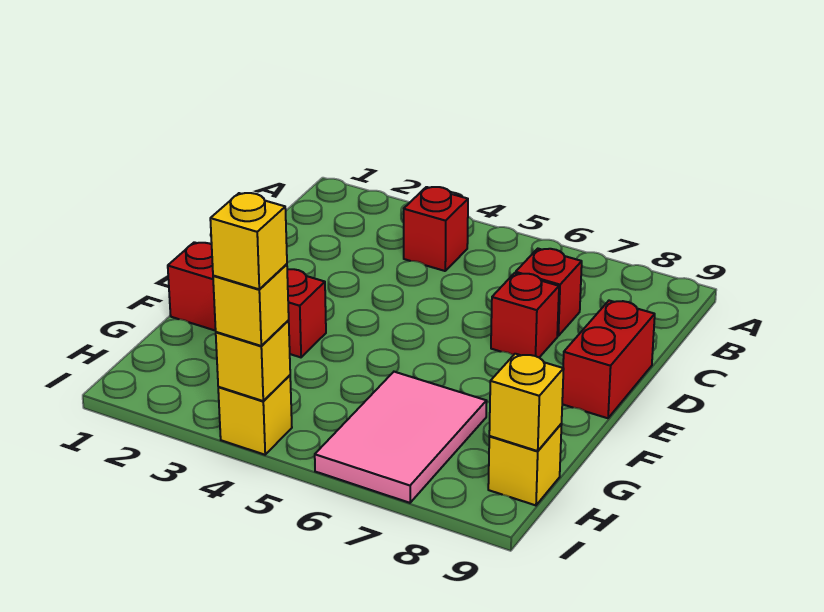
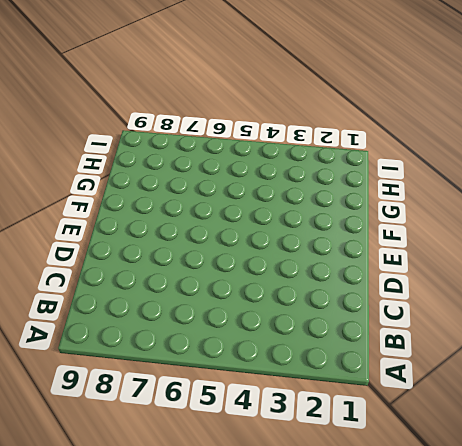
none -> red brick B4 level 1
none -> red brick C7 level 1
none -> red brick D7 level 1

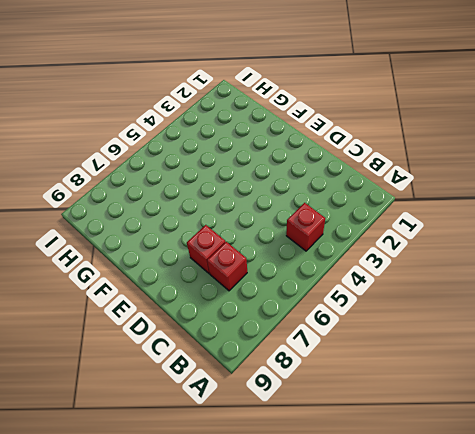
none -> red brick D9:E9 level 1
none -> red brick F1:F3 level 1
none -> pink tile G6:I7 level 1

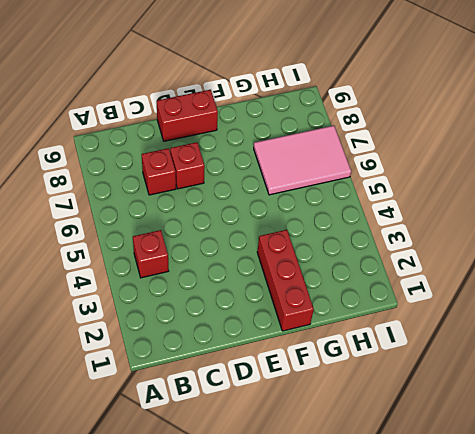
none -> yellow brick H9 level 1
none -> yellow brick I4 level 1
none -> yellow brick H9 level 2

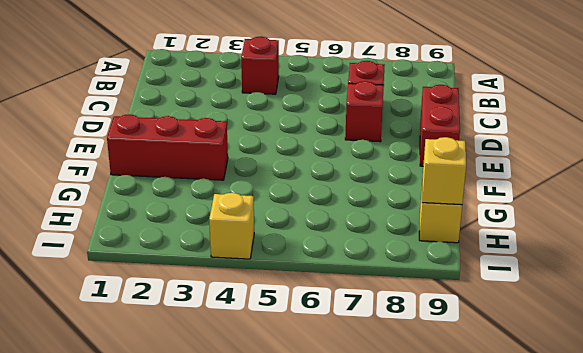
none -> pink tile G6:I7 level 1
none -> yellow brick I4 level 2
none -> yellow brick I4 level 3

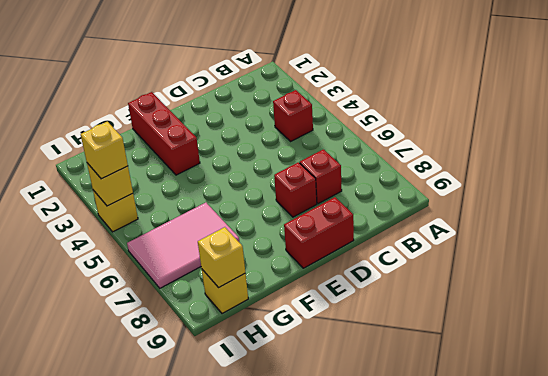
none -> yellow brick I4 level 4

